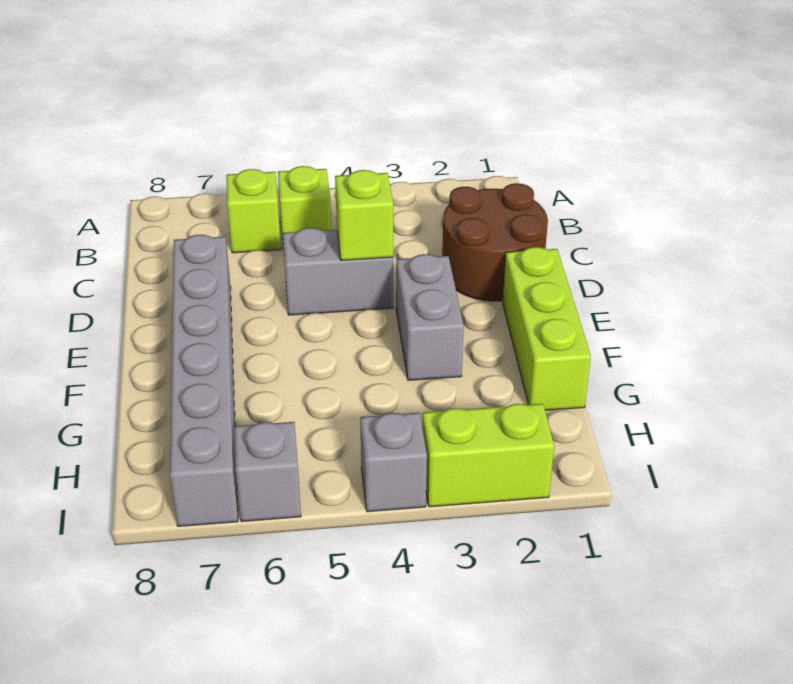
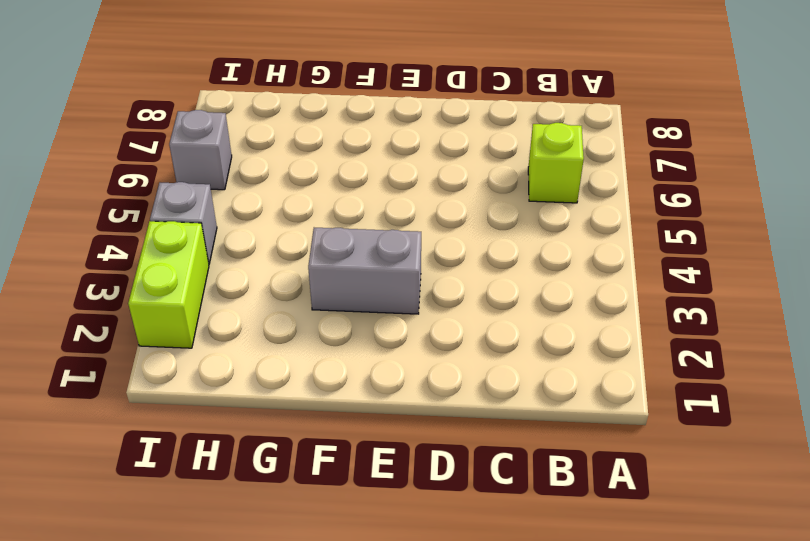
none -> lime brick B5 level 1
none -> brown round brick C1:D2 level 1

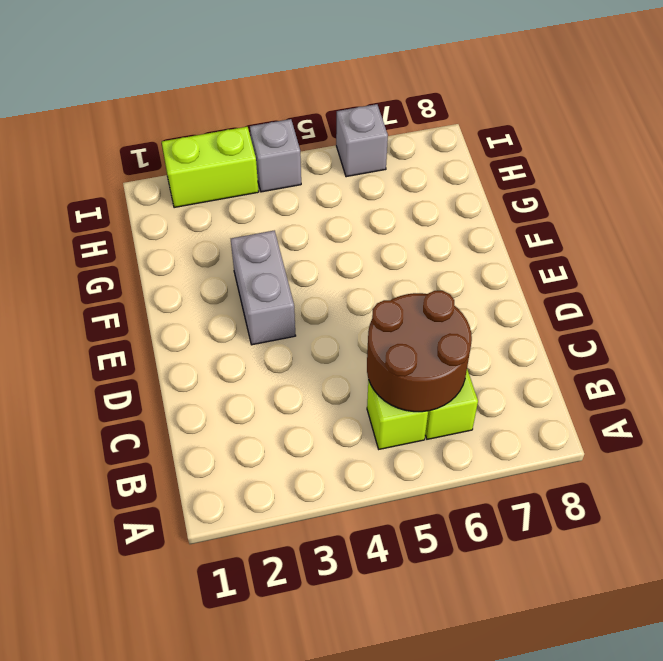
brown round brick B5:C6 level 2 -> brown round brick C1:D2 level 1
none -> grey brick D4:D5 level 1
none -> grey brick D7:I7 level 1

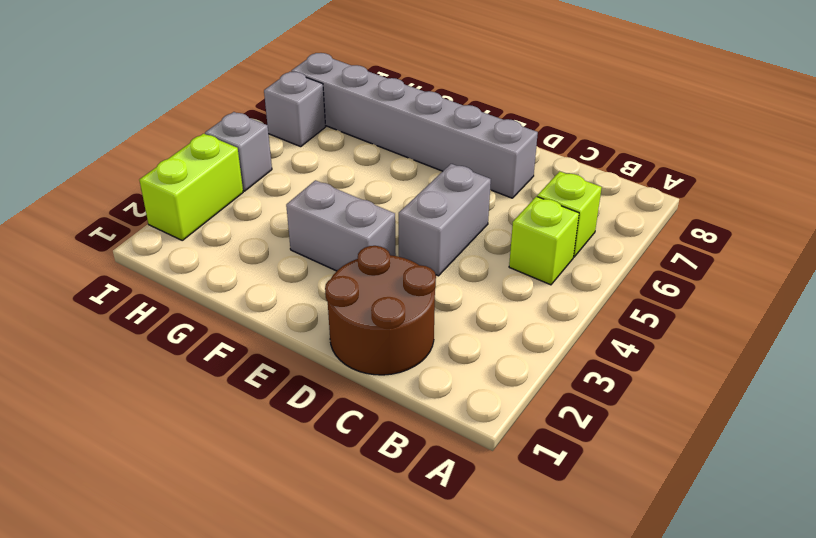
none -> lime brick E1:G1 level 1
none -> lime brick D4 level 2

